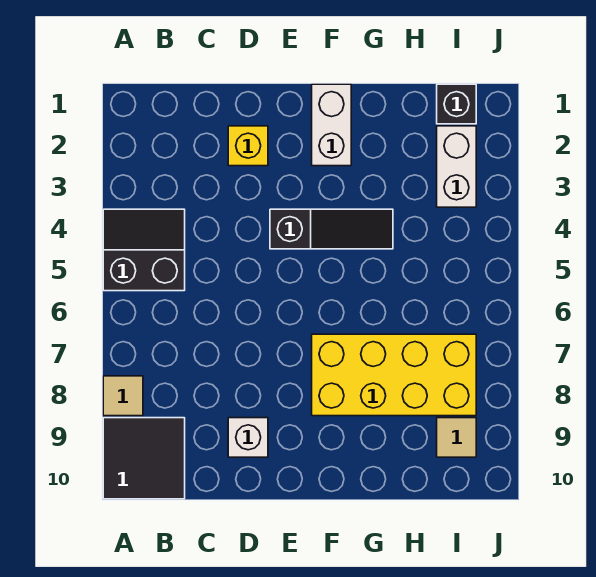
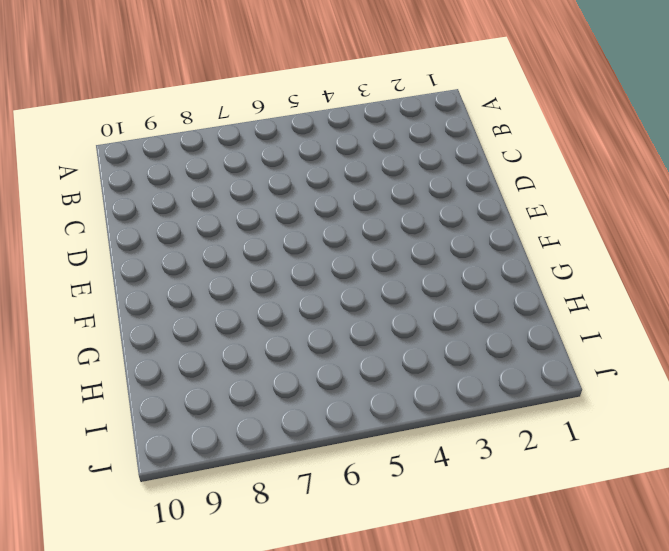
none -> black slope A4:B5 level 1 top 5
none -> tan tile A8 level 1

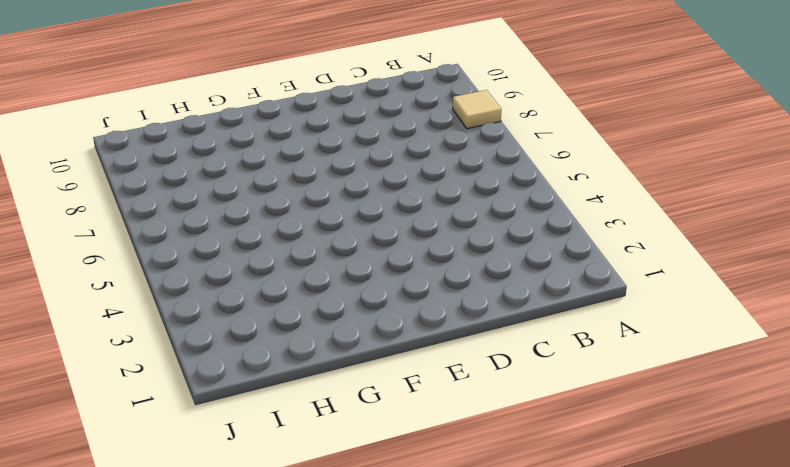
none -> black slope A4:B5 level 1 top 5
none -> black tile A9:B10 level 1

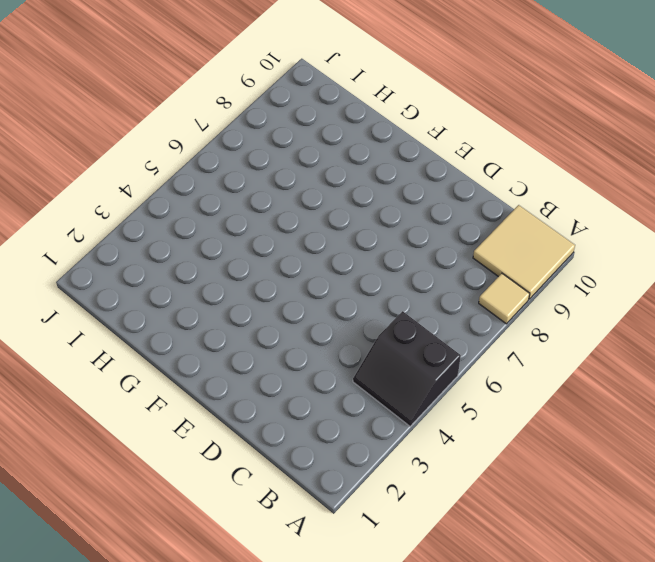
tan tile A9:B10 level 1 -> black tile A9:B10 level 1
none -> yellow brick D2 level 1
none -> white brick D9 level 1

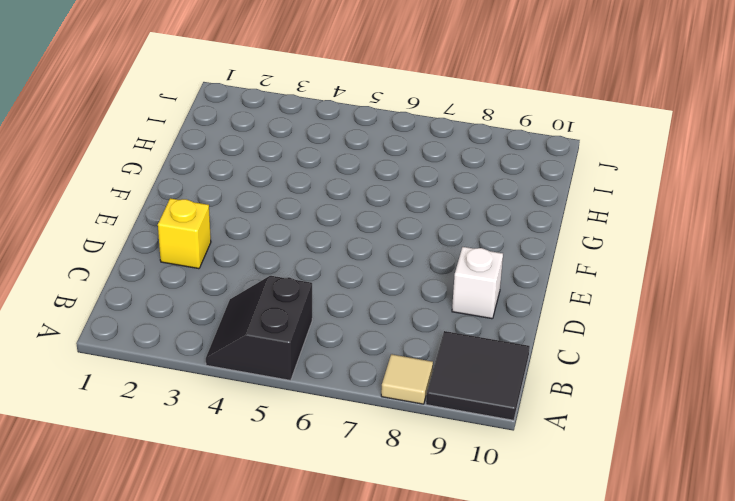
none -> black slope E4:G4 level 1 top E
none -> white brick F1:F2 level 1

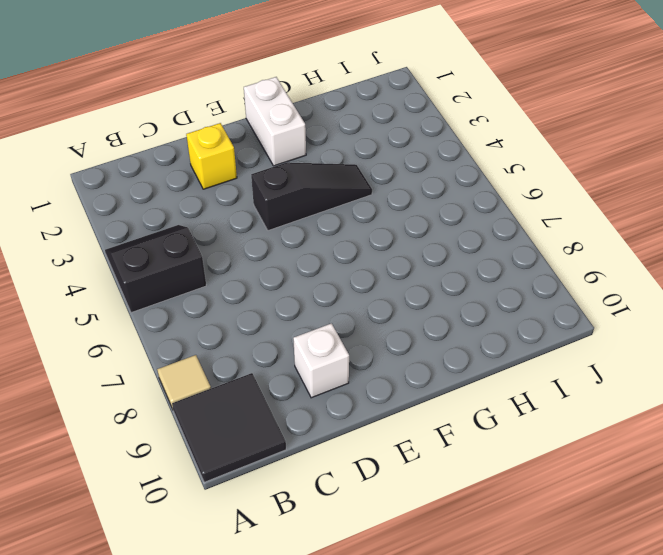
none -> yellow brick F7:I8 level 1
none -> black brick I1 level 1

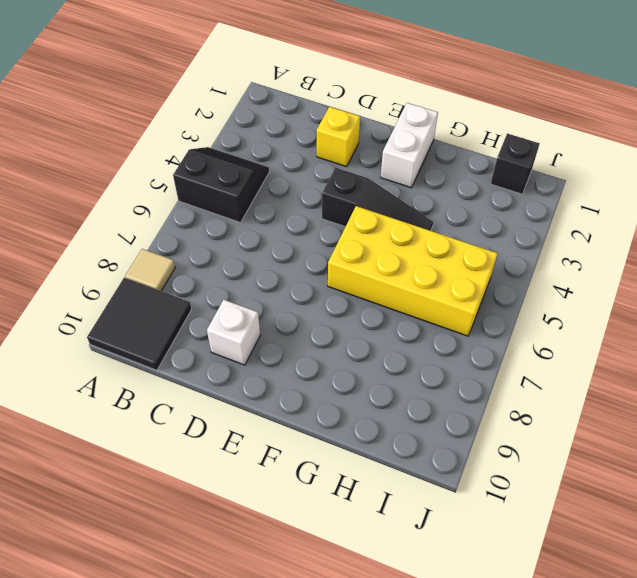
yellow brick F5:I6 level 1 -> yellow brick F7:I8 level 1
none -> white brick I2:I3 level 1
none -> tan tile I9 level 1

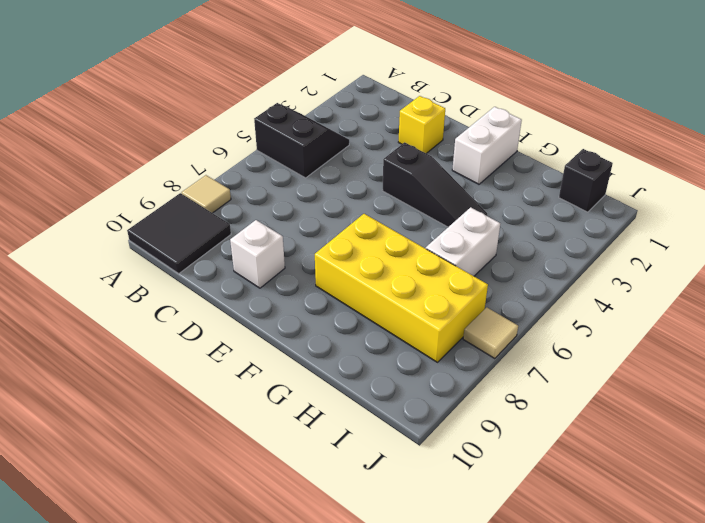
white brick H5:H6 level 1 -> white brick I2:I3 level 1
tan tile J7 level 1 -> tan tile I9 level 1

